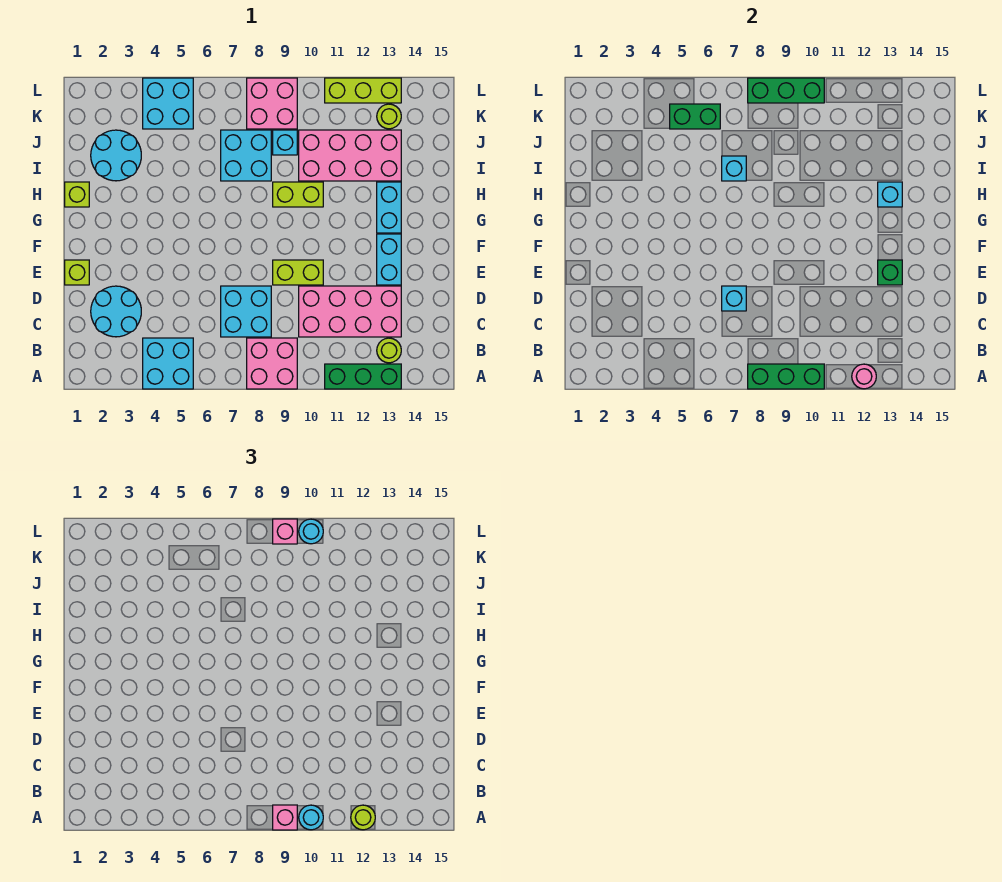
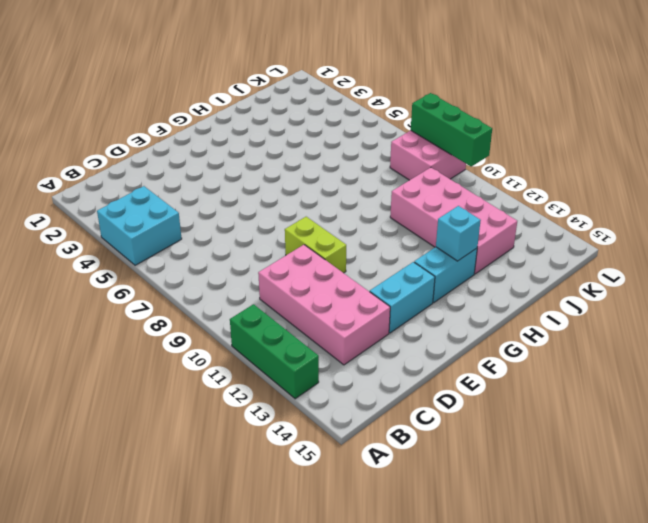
none -> pink brick A8:B9 level 1
none -> lime round brick B13 level 1
none -> cyan round brick C2:D3 level 1
none -> cyan brick C7:D8 level 1

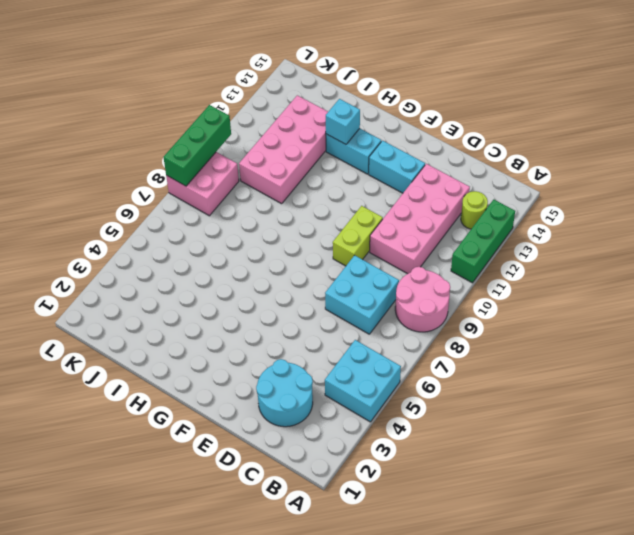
pink round brick A8:B9 level 1 -> pink brick A8:B9 level 1
none -> lime brick E1 level 1
none -> lime brick H1 level 1
none -> lime brick H9:H10 level 1
none -> cyan round brick I2:J3 level 1

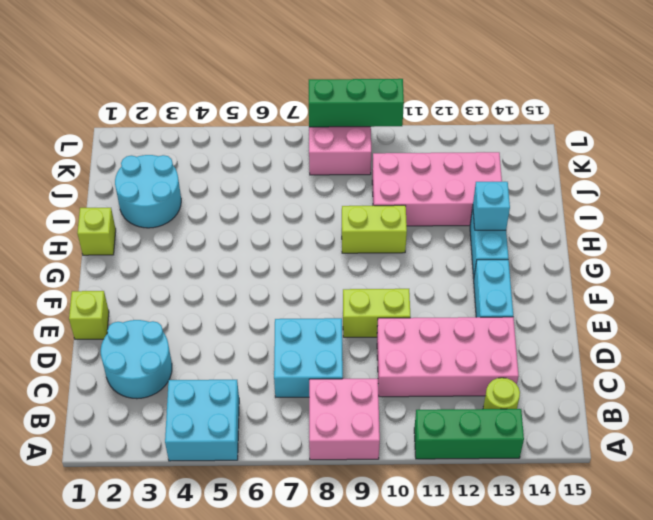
none -> cyan brick I7:J8 level 1
none -> cyan brick J9 level 1
none -> cyan brick K4:L5 level 1
none -> lime round brick K13 level 1

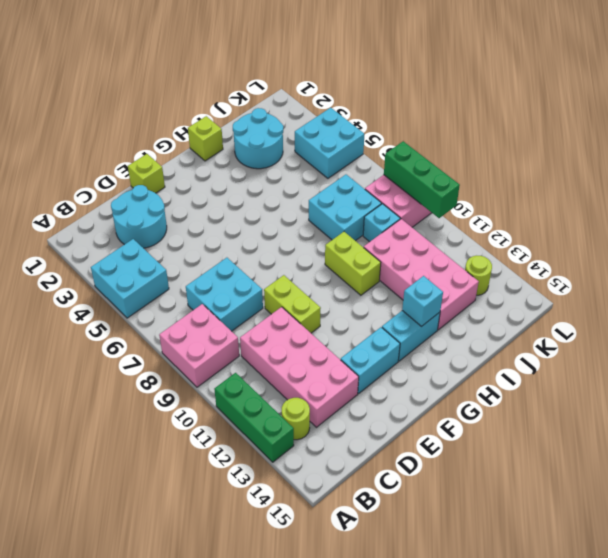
none -> lime brick L11:L13 level 1
none -> green brick A8:A10 level 2
none -> pink round brick A12 level 2
none -> cyan brick D7 level 2

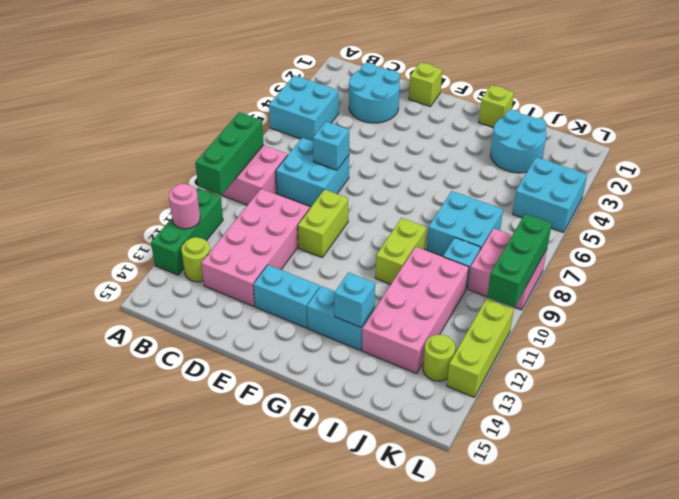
none -> green brick E13 level 2
none -> cyan brick I7 level 2
none -> green brick K5:K6 level 2
none -> pink brick A9 level 3

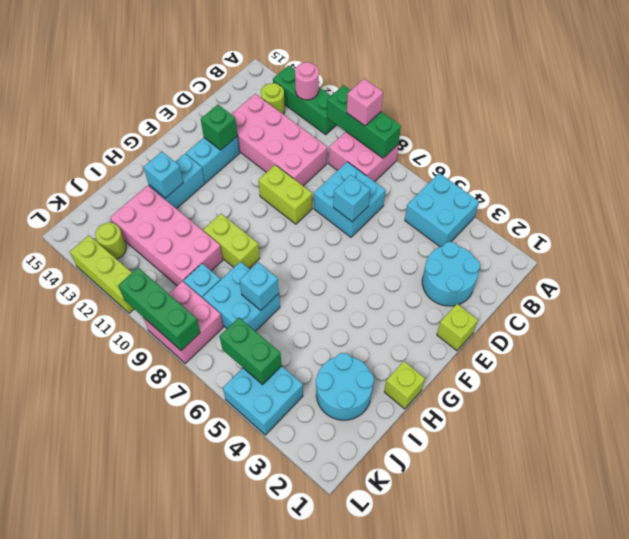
none -> cyan round brick A10 level 3
none -> lime round brick A12 level 3
none -> pink brick L9 level 3
none -> cyan round brick L10 level 3

